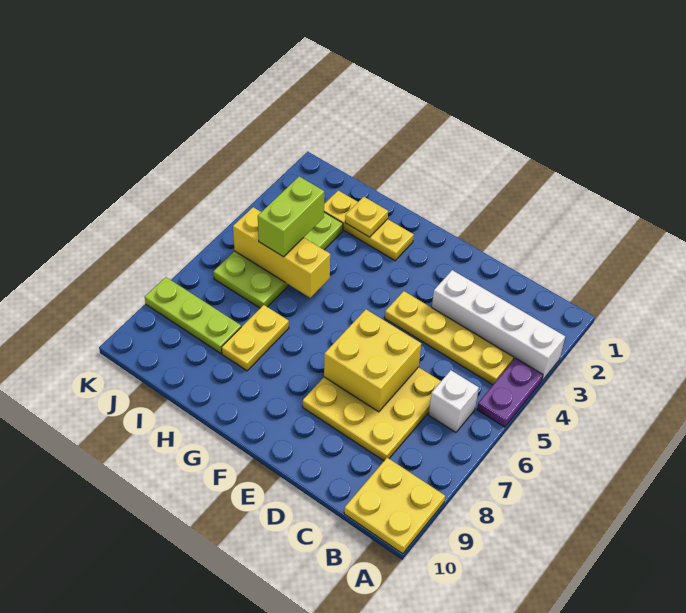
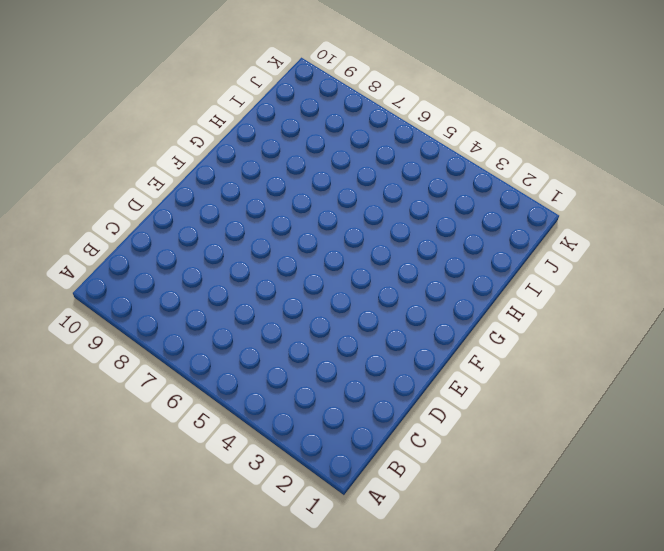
none -> white brick A3:D3 level 1
none -> purple plate A4:A5 level 1
none -> yellow plate A9:B10 level 1

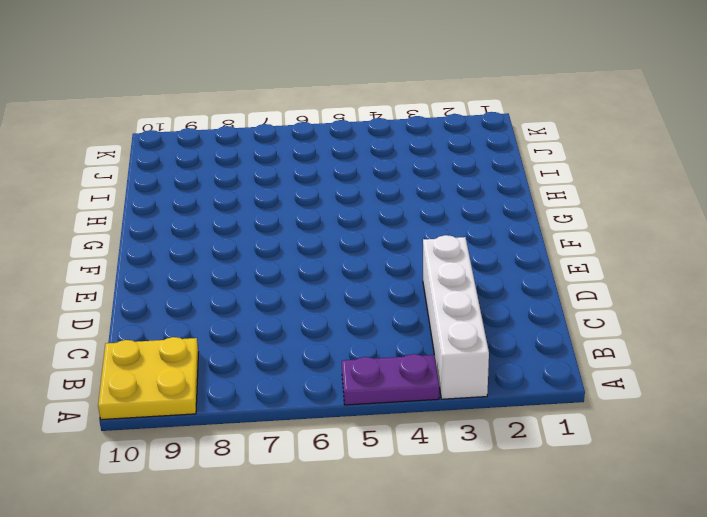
none -> yellow plate B4:E4 level 1
none -> white brick B6 level 1
none -> yellow plate C6:E8 level 1

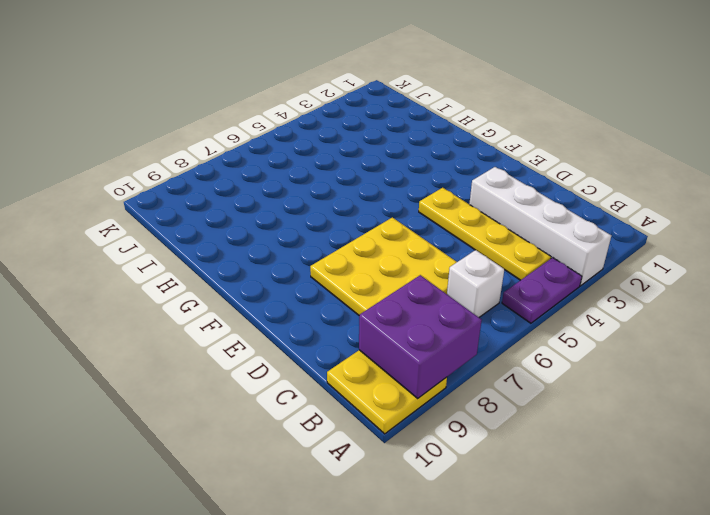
purple brick A8:B9 level 2 -> none
none -> yellow plate G2:I2 level 1
none -> yellow plate H7:H8 level 1
none -> lime plate I3:J6 level 1

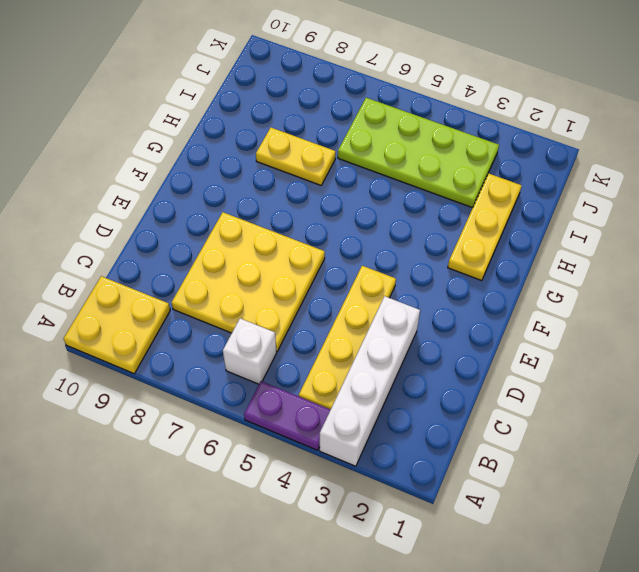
none -> lime plate I8:K8 level 1
none -> yellow brick D6:E7 level 2
none -> yellow plate H2 level 2

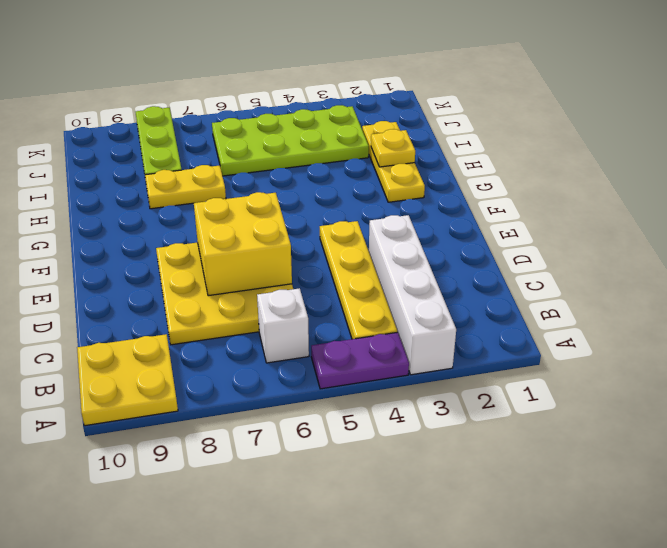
none -> yellow brick H5:J5 level 2
none -> lime brick I4:I5 level 3

